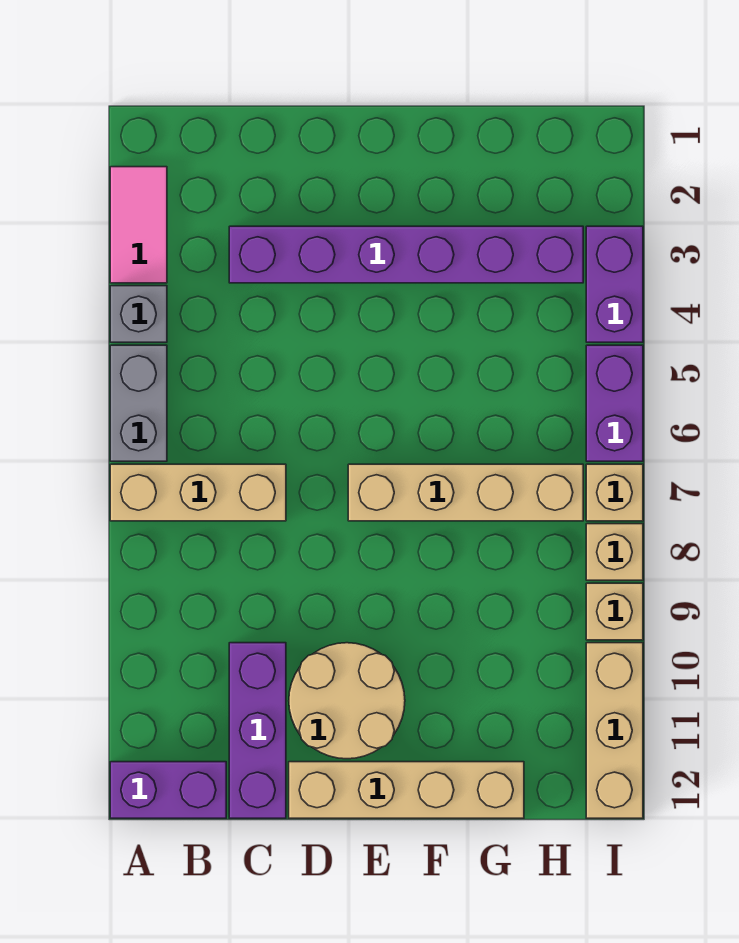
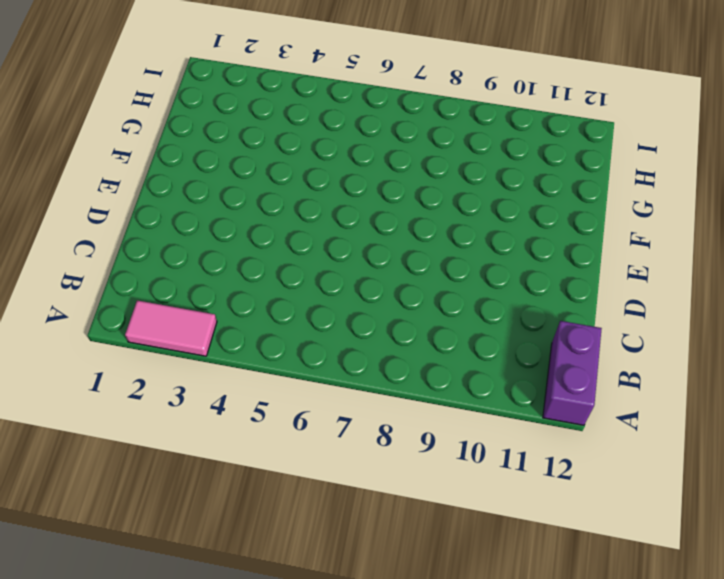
none -> grey brick A4 level 1
none -> grey brick A5:A6 level 1
none -> tan brick A7:C7 level 1

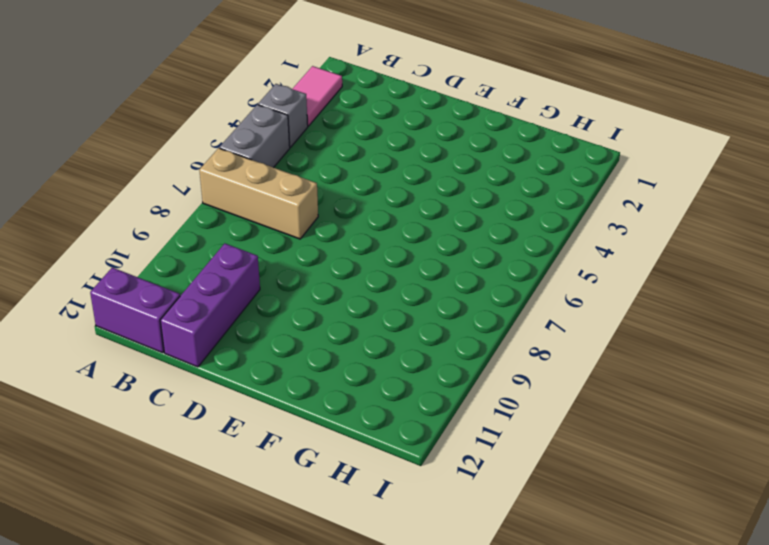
none -> purple brick C3:H3 level 1
none -> tan round brick D10:E11 level 1
none -> tan brick D12:G12 level 1

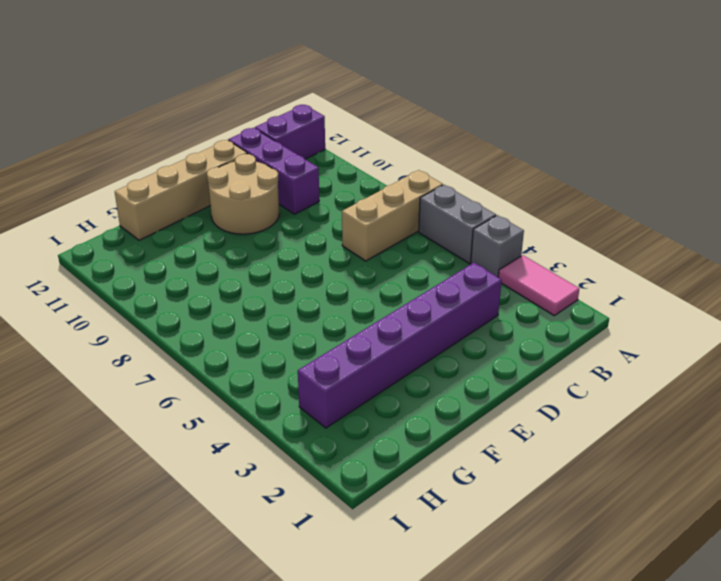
none -> tan brick E7:H7 level 1
none -> purple brick I3:I4 level 1
none -> purple brick I5:I6 level 1

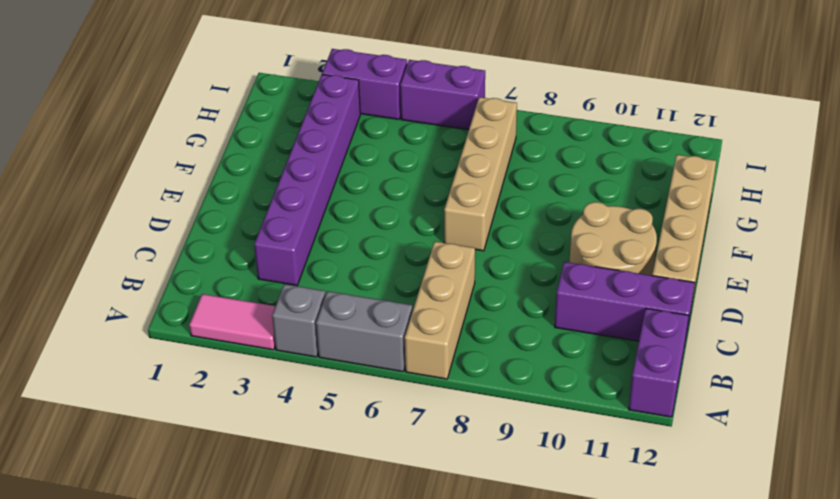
none -> tan brick I7 level 1
none -> tan brick I8 level 1
none -> tan brick I9 level 1

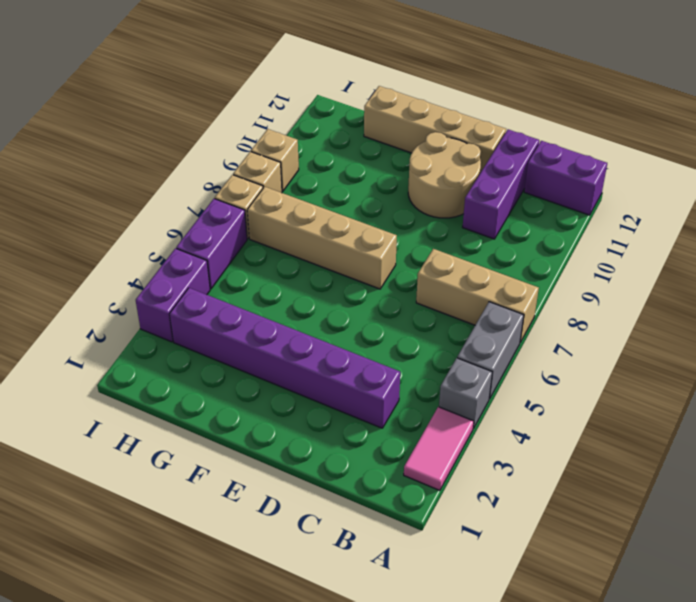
none -> tan brick I10:I12 level 1

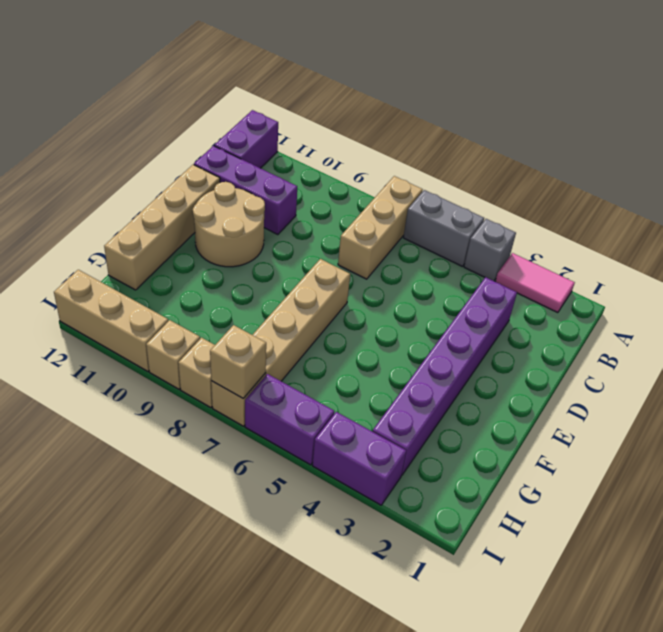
tan brick I7 level 2 -> none

